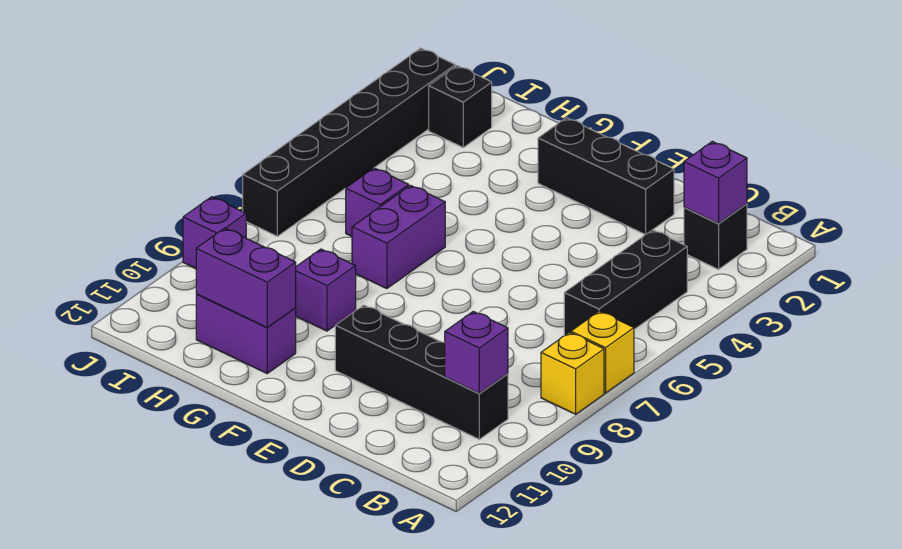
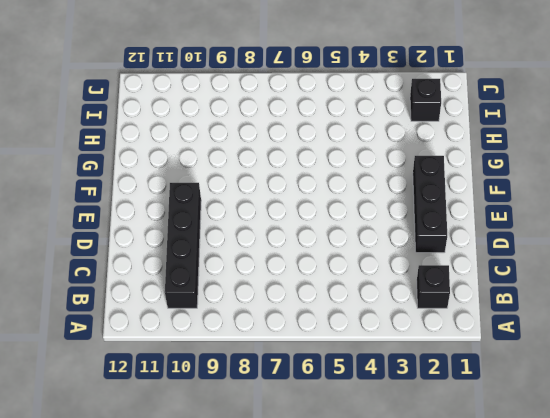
none -> yellow brick A7 level 1
none -> yellow brick A8 level 1
none -> black brick B4:B6 level 1

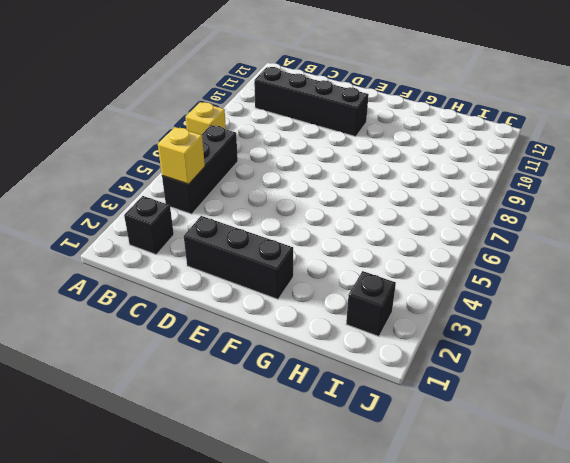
yellow brick B4 level 2 -> yellow brick A8 level 1
none -> purple brick G6:G7 level 1
none -> purple brick G9 level 1
none -> purple brick G11:H11 level 1

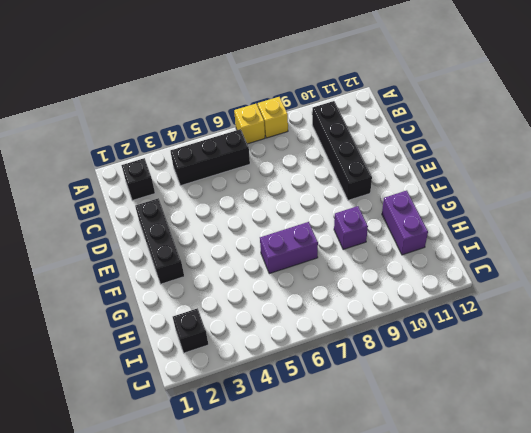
none -> purple brick H6 level 1
none -> black brick J2:J7 level 1
none -> purple brick J9 level 1

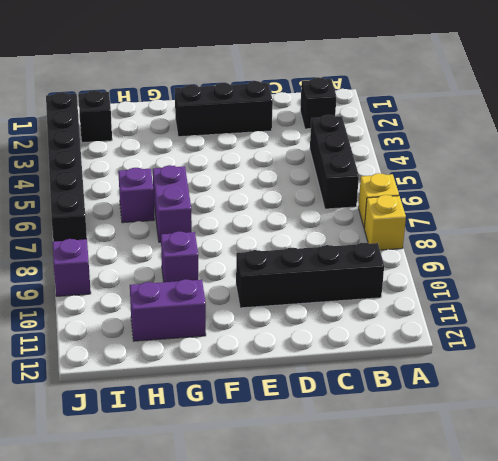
none -> purple brick B2 level 2
none -> purple brick B10 level 2
none -> purple brick G11:H11 level 2

